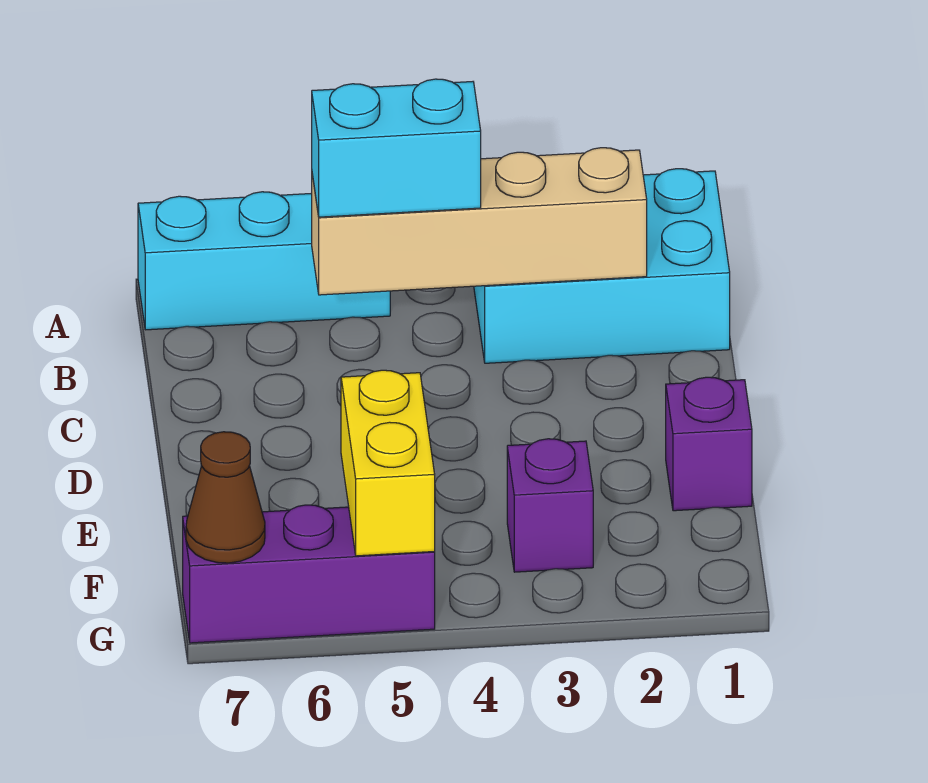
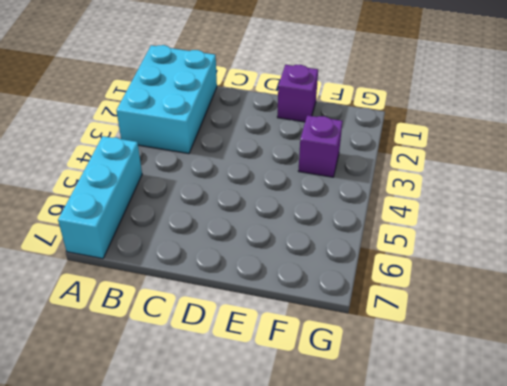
none -> purple brick G5:G7 level 1
none -> tan brick B2:B5 level 2

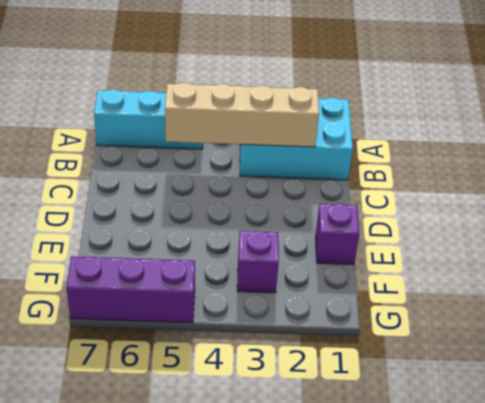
none -> yellow brick F5:G5 level 2
none -> brown cone G7 level 2

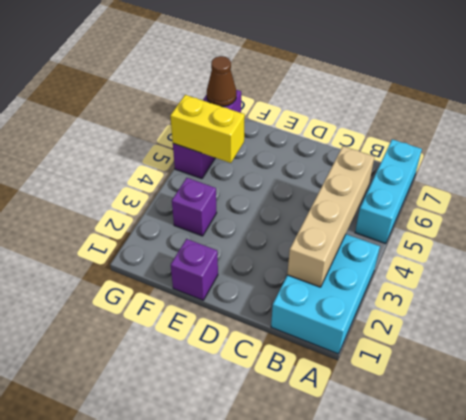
none -> cyan brick B4:B5 level 3

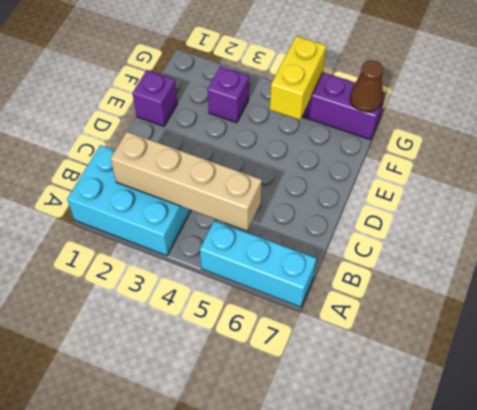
none -> cyan brick B4:B5 level 3

